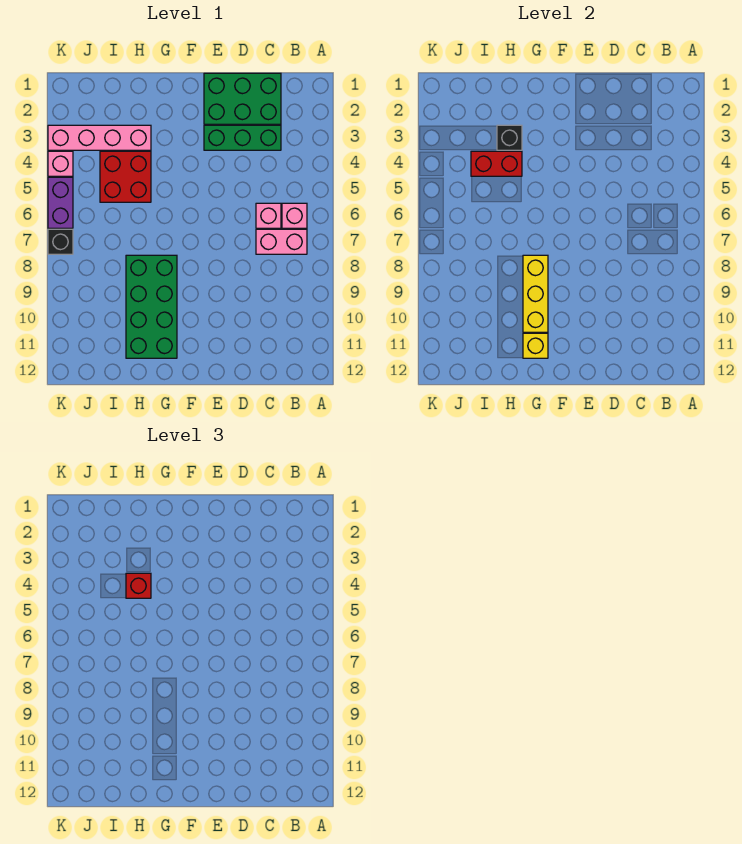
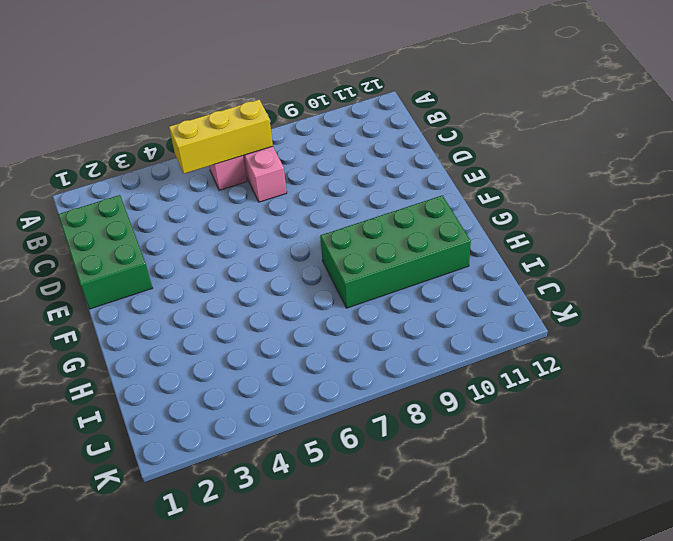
yellow brick B5:B7 level 2 -> yellow brick G8:G10 level 2
none -> green brick C3:E3 level 1
none -> pink brick C6 level 1
none -> pink brick H3:K3 level 1

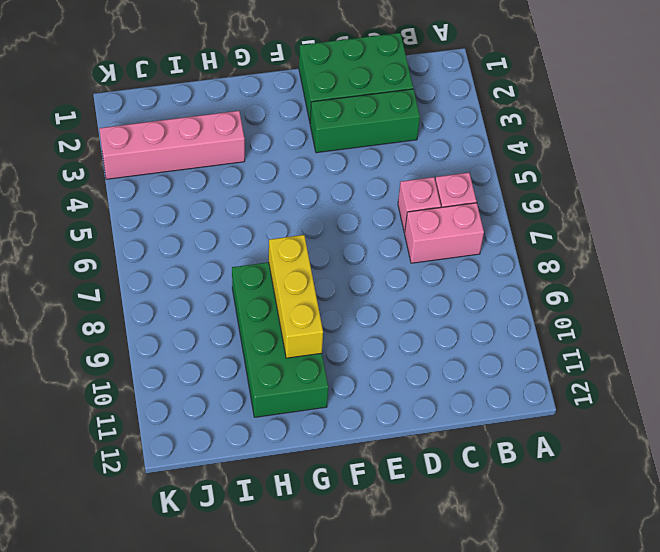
none -> red brick H4:I5 level 1
none -> pink brick K4 level 1
none -> purple brick K5:K6 level 1

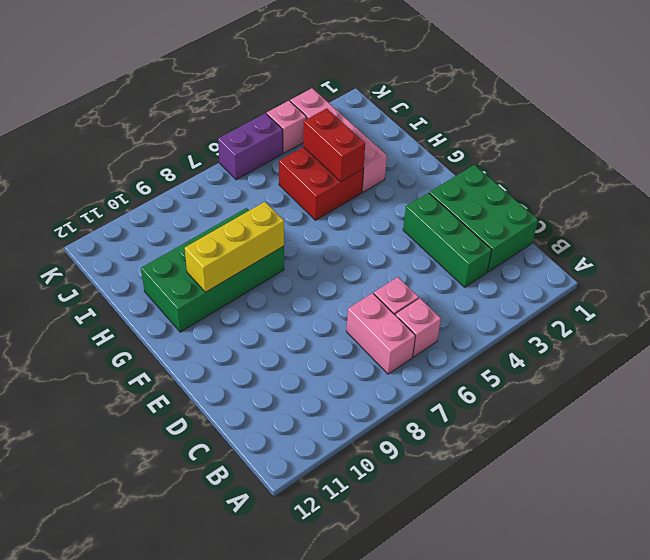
none -> black brick K7 level 1
none -> yellow brick G11 level 2
none -> black brick H3 level 2

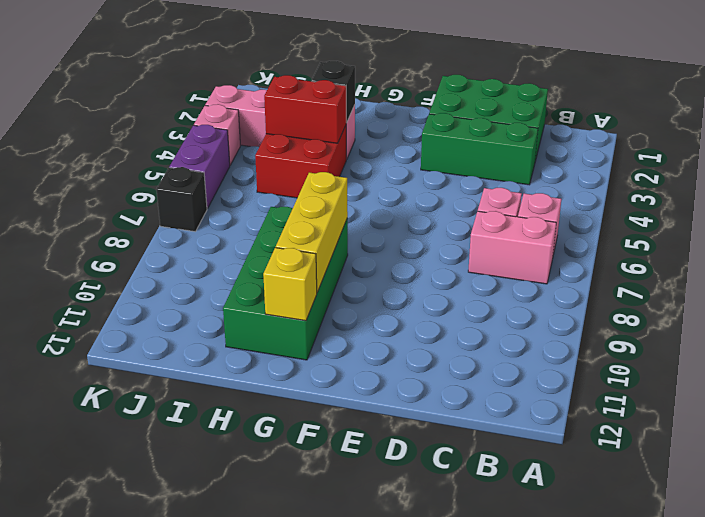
none -> red brick H4 level 3

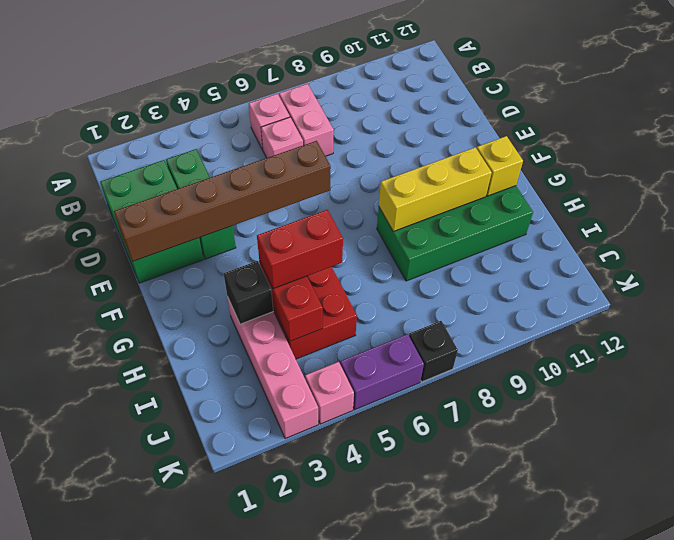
brown brick E1:E6 level 2 -> none
red brick H4:H5 level 3 -> red brick H4 level 3

